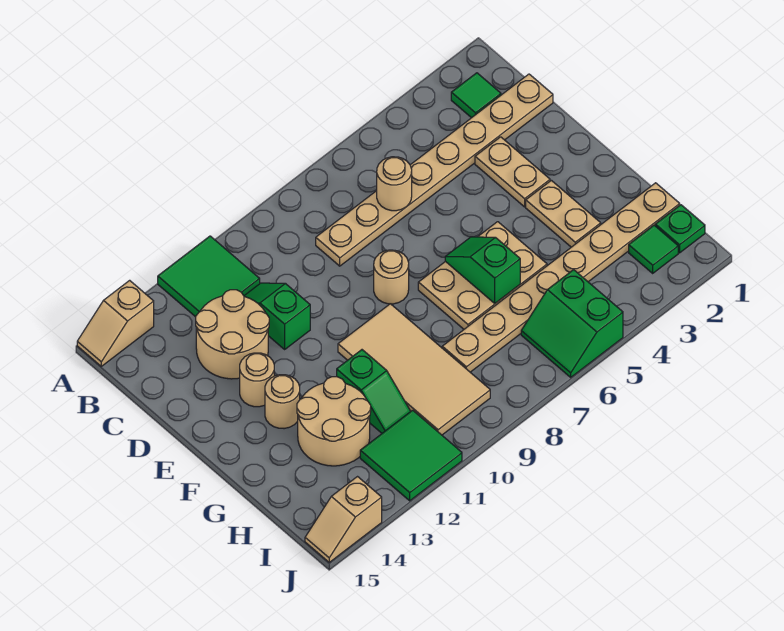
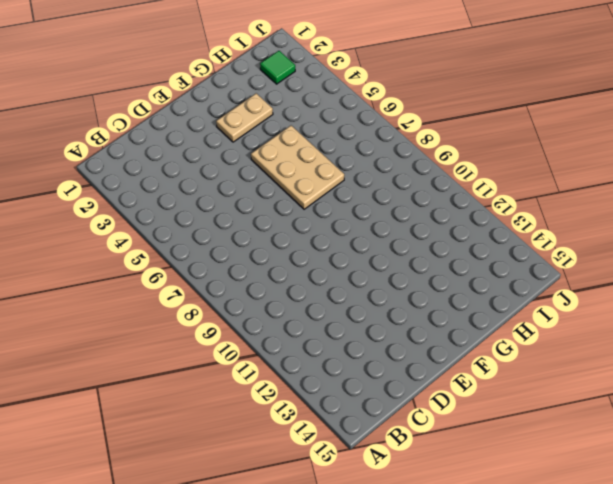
none -> green tile A11:B12 level 1
none -> tan slope A14:A15 level 1 top 14
none -> green tile B2 level 1

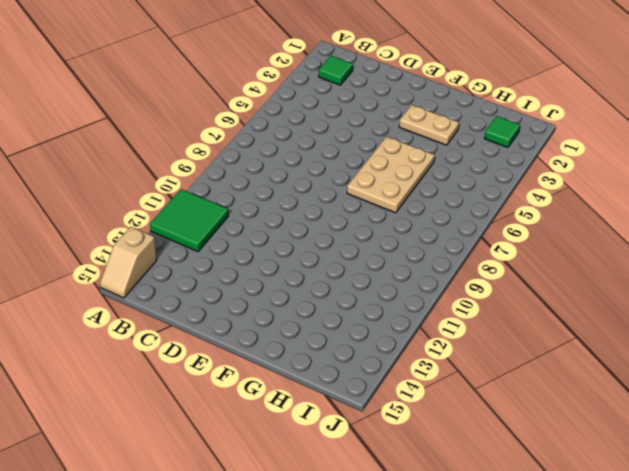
none -> tan plate C1:C8 level 1
none -> green slope C11:D11 level 1 top D
none -> tan round brick C12:D13 level 1

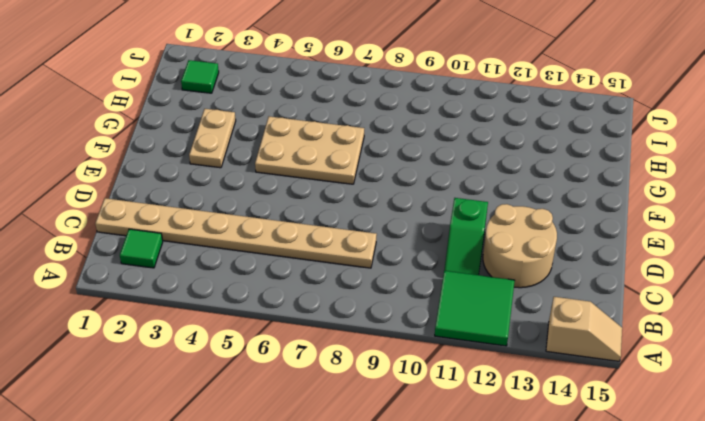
none -> tan plate D3:E3 level 1
none -> tan round brick E8 level 1
none -> tan round brick E13 level 1

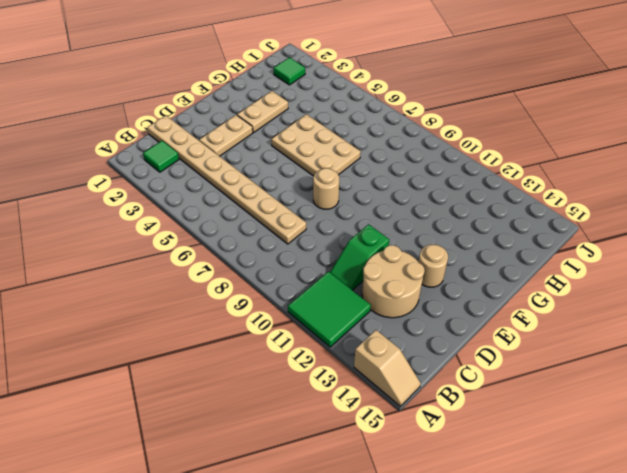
none -> tan tile F9:I10 level 1
none -> tan round brick F13 level 1
none -> green slope G11:H11 level 1 top G

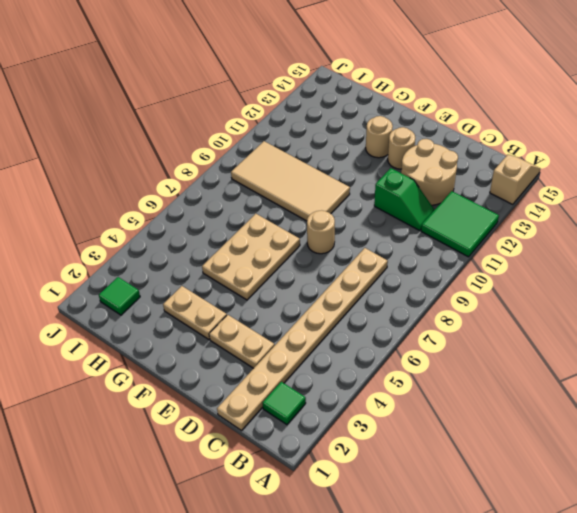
none -> green slope G11:H11 level 1 top G
none -> tan round brick G12:H13 level 1
none -> tan plate H1:H8 level 1

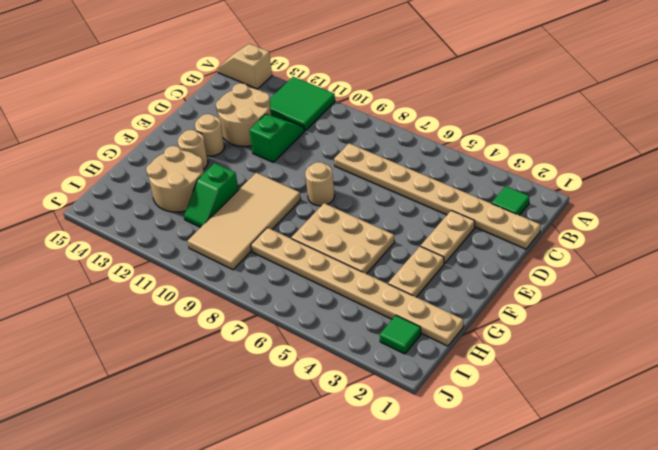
none -> green plate I1 level 1
none -> green slope I5:J6 level 1 top 5
none -> green tile I11:J12 level 1

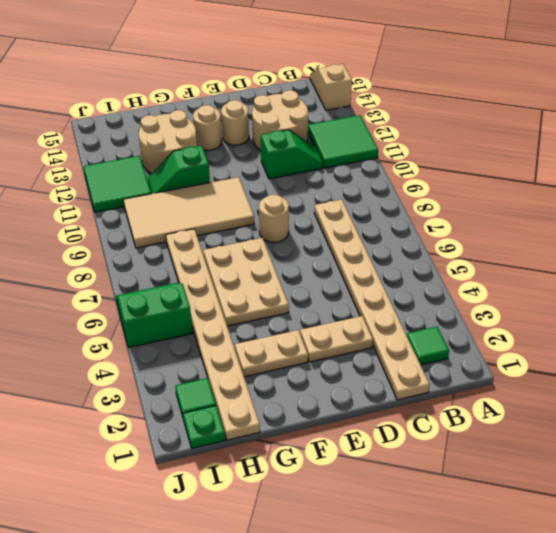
none -> tan slope J14:J15 level 1 top 14
none -> tan round brick C6 level 2
none -> green slope F6:G6 level 2 top G

